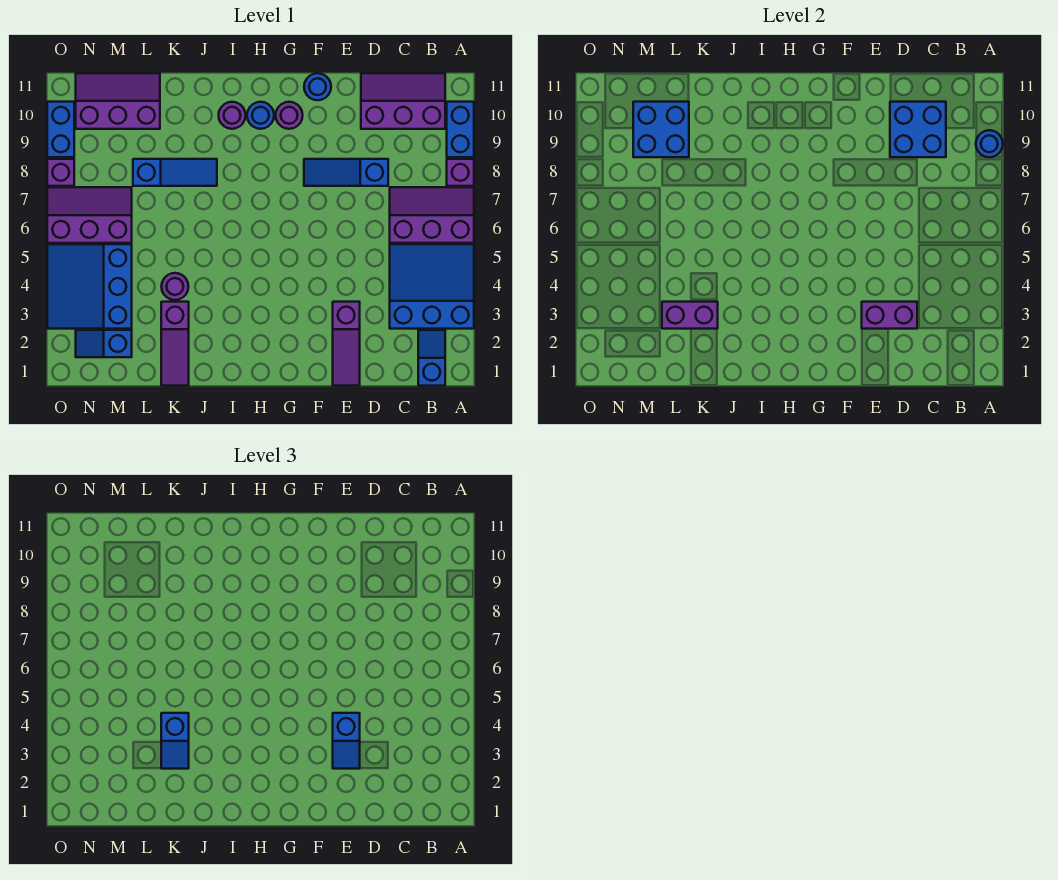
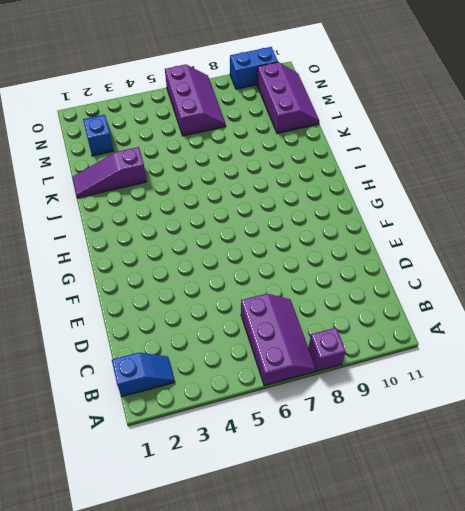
none -> blue slope A3:C5 level 1 top 3
none -> blue brick A9:A10 level 1
none -> purple slope B10:D11 level 1 top 10

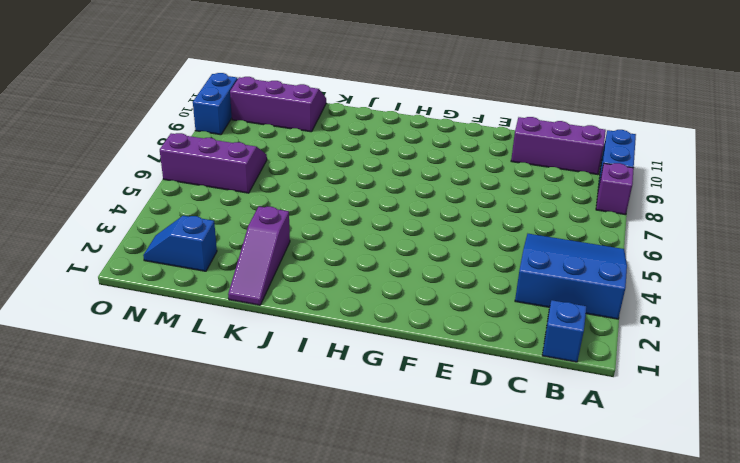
none -> purple slope A6:C7 level 1 top 6
none -> blue slope D8:F8 level 1 top D
none -> purple slope E1:E3 level 1 top 3

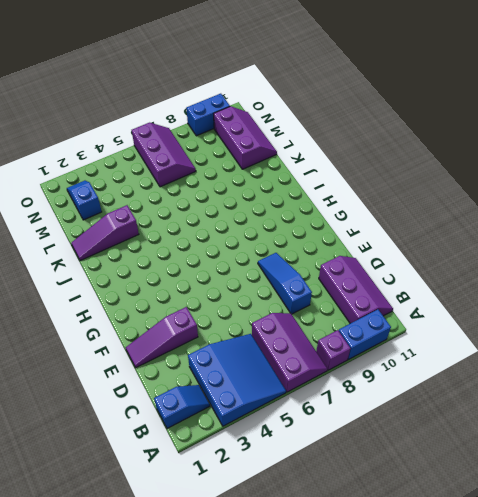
none -> blue round brick F11 level 1
none -> purple round brick G10 level 1
none -> blue round brick H10 level 1

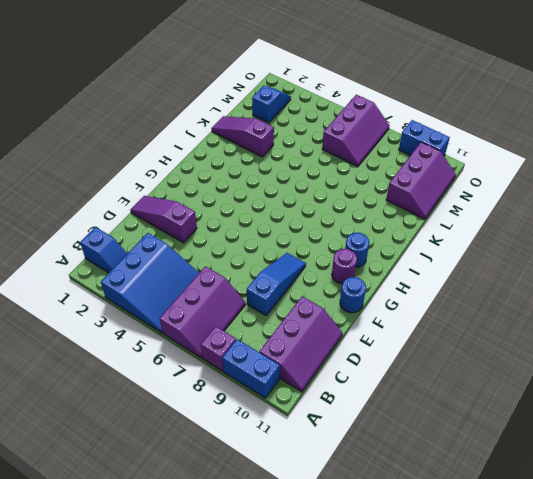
none -> purple round brick I10 level 1
none -> blue slope J8:L8 level 1 top L
none -> purple round brick K4 level 1

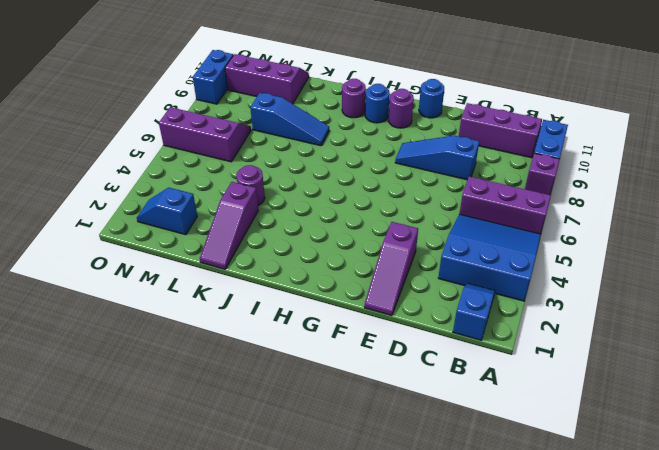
none -> blue slope M3:O5 level 1 top M
none -> purple brick O8 level 1
none -> blue round brick A9 level 2

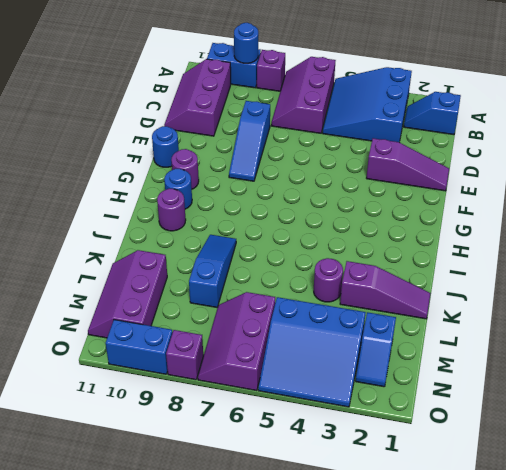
none -> blue brick C9:D10 level 2
none -> purple brick D3:E3 level 2
none -> purple brick K3:L3 level 2

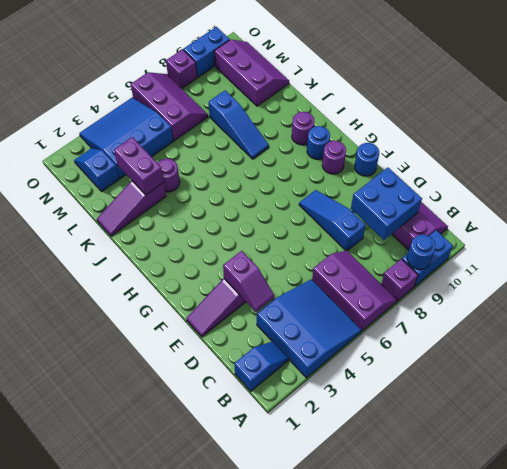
purple slope D3:E3 level 2 top E -> purple brick D3:E3 level 2
none -> blue brick L9:M10 level 2
none -> blue slope E3:E4 level 3 top 4
none -> blue slope K3:K4 level 3 top 4

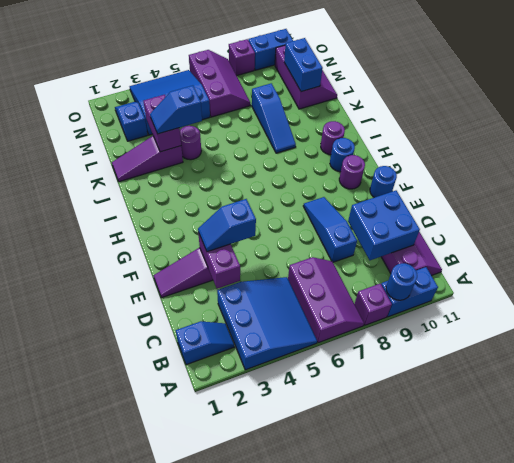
blue brick L10:M10 level 2 -> blue brick L9:M10 level 2

